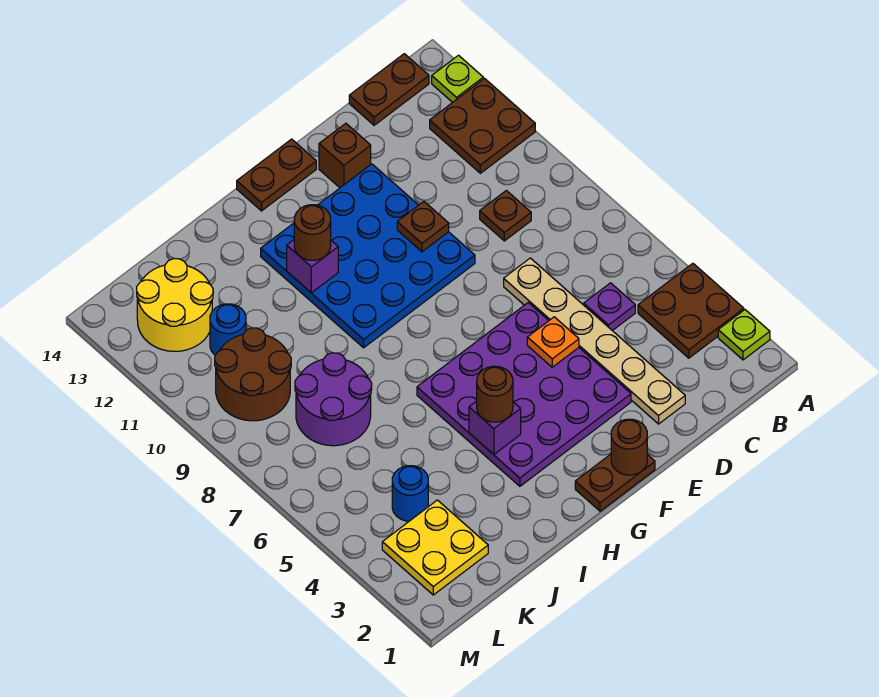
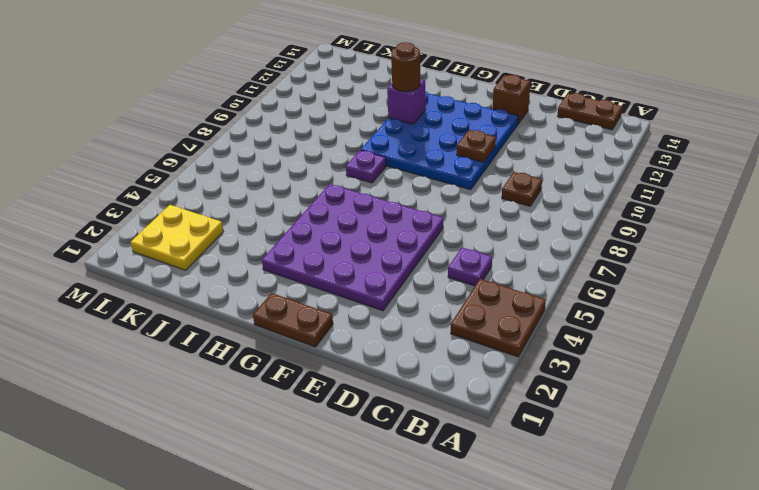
purple plate H8 level 1 -> none
none -> lime plate A2 level 1
none -> brown plate A11:B12 level 1
none -> lime plate A13 level 1

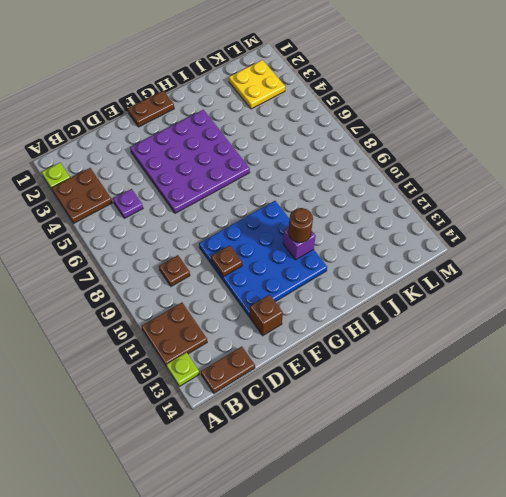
none -> tan plate D2:D7 level 1
none -> brown plate F14:G14 level 1
none -> purple round brick J7:K8 level 1

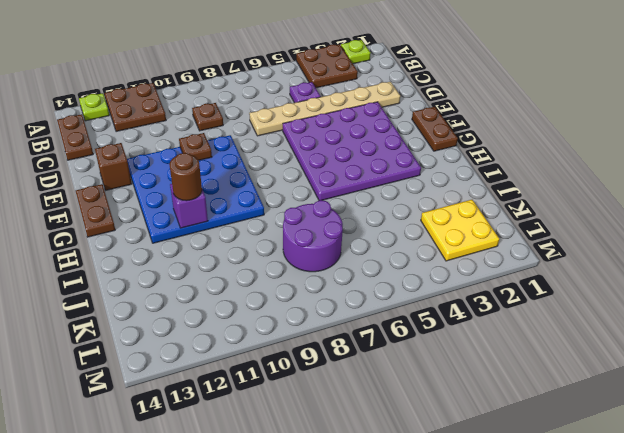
none -> blue round brick K4 level 1
none -> brown round brick K9:L10 level 1
none -> blue round brick K11 level 1

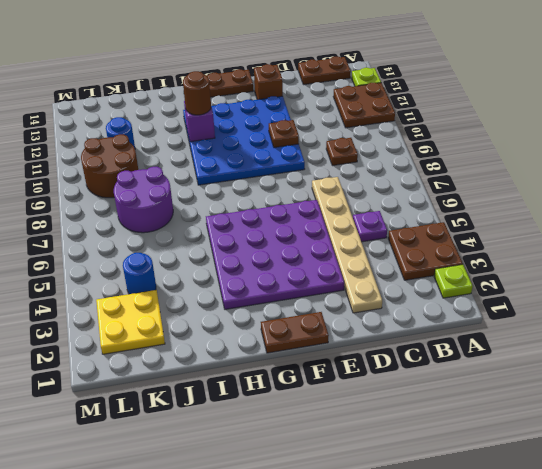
none -> yellow round brick K12:L13 level 1
none -> orange plate E5 level 2
none -> brown round brick F1 level 2

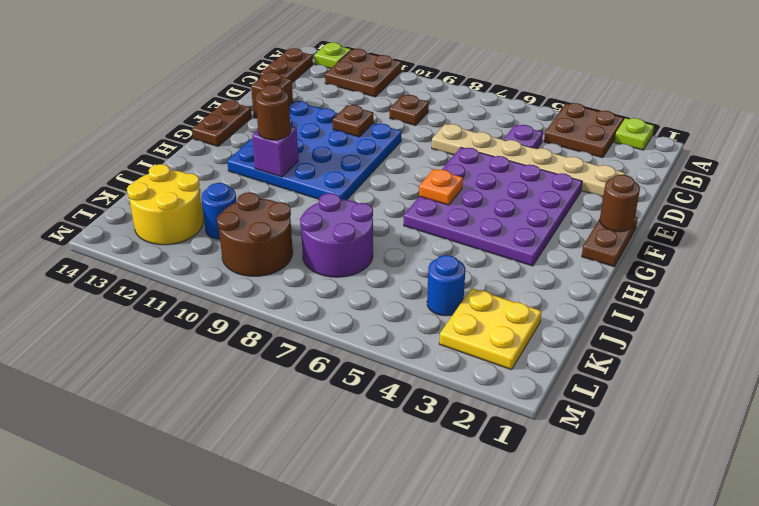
orange plate G6 level 2 -> orange plate E5 level 2
none -> purple brick H4 level 2
none -> brown round brick H4 level 3

